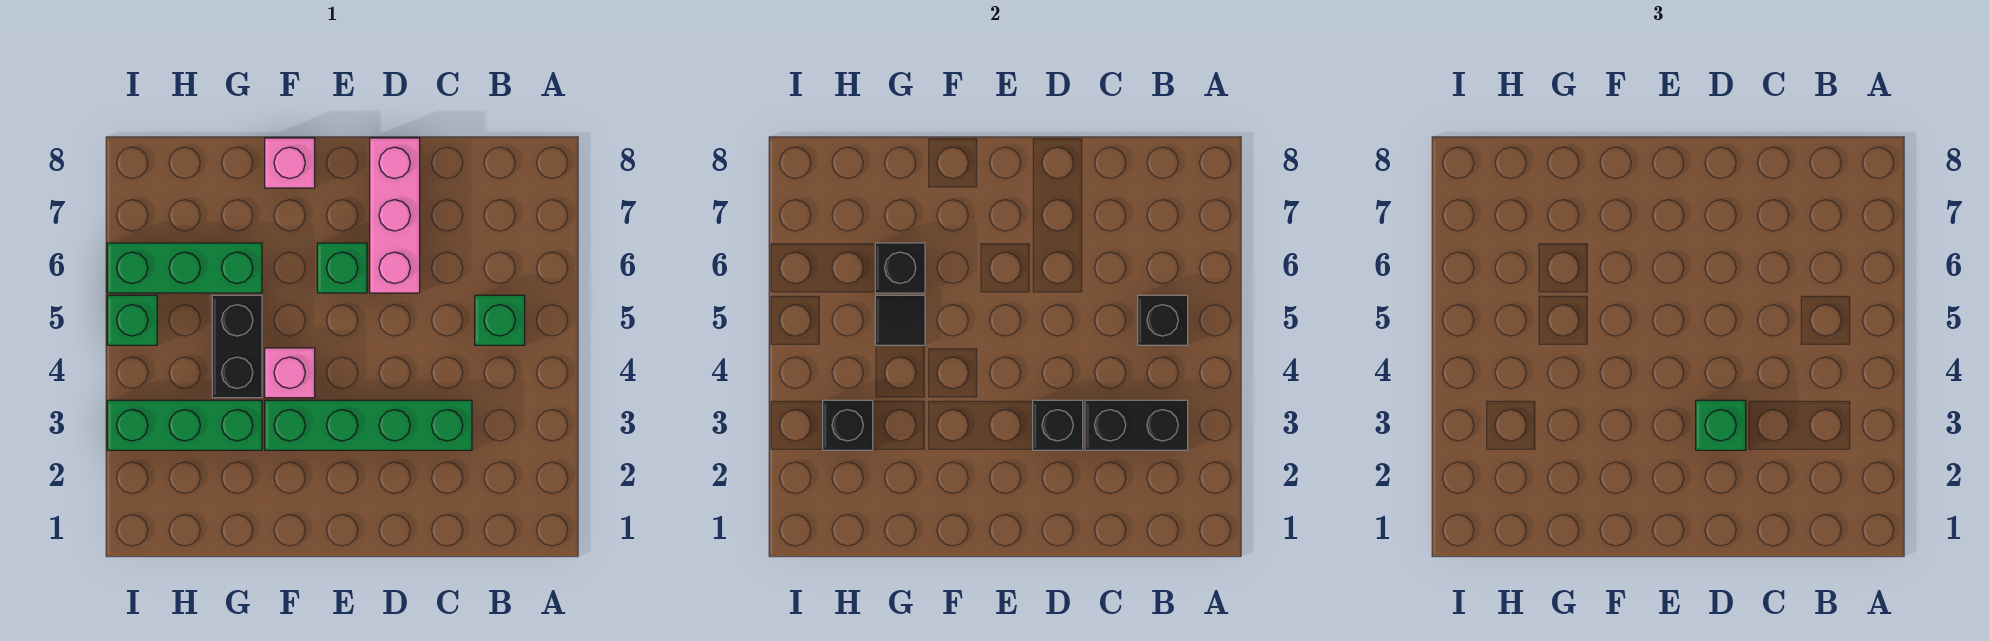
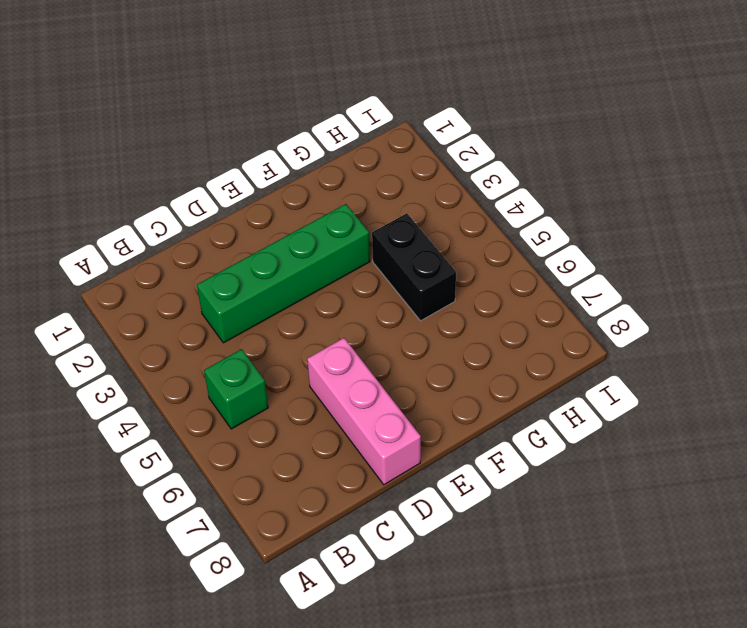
none -> green brick E6 level 1
none -> pink brick F4 level 1
none -> pink brick F8 level 1

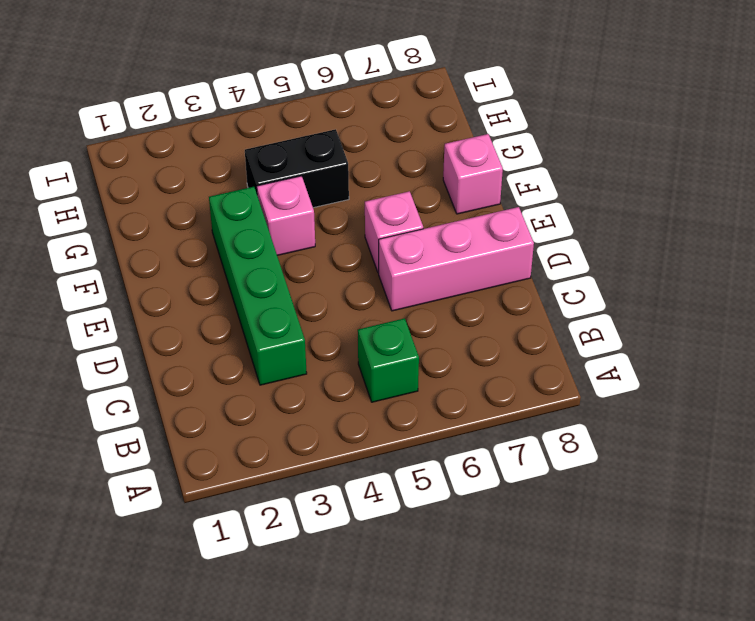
pink brick E6 level 1 -> green brick E6 level 1
none -> green brick G3:I3 level 1
none -> green brick G6:I6 level 1
none -> green brick I5 level 1

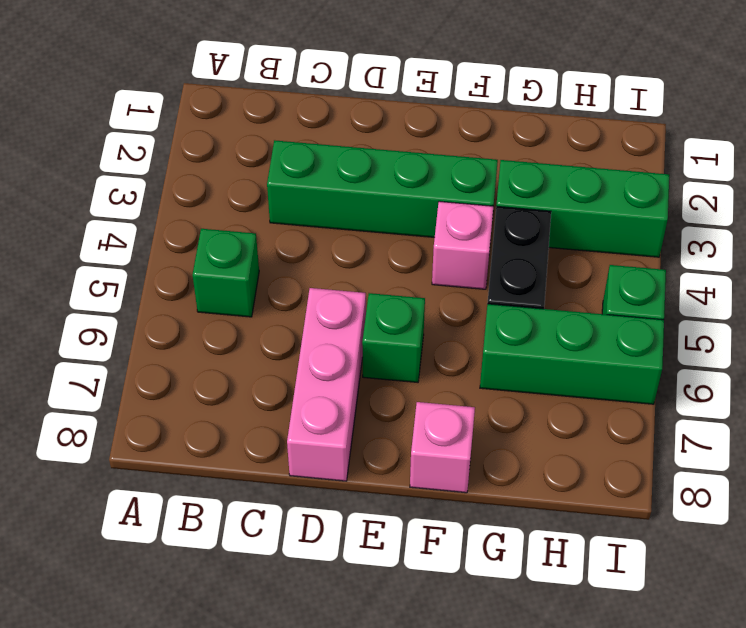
none -> black brick B3:C3 level 2
none -> black brick B5 level 2
none -> black brick D3 level 2

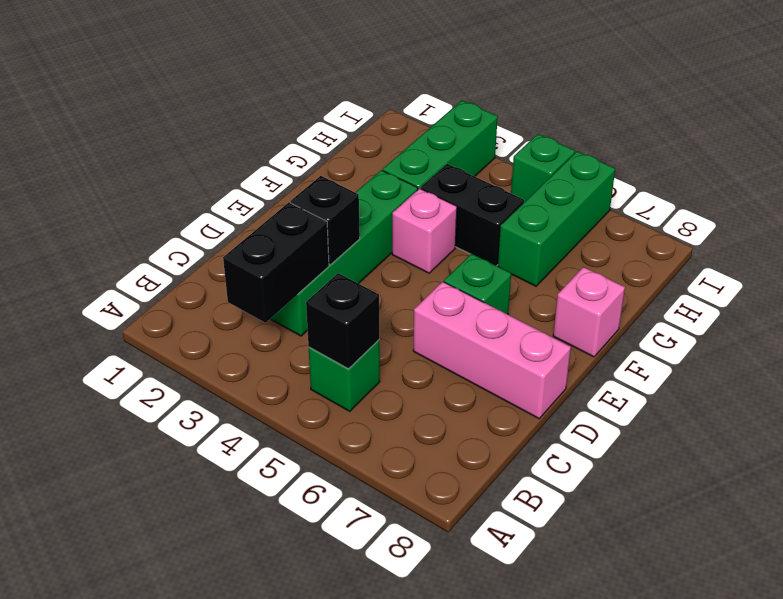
none -> black tile G5 level 2
none -> black brick G6 level 2
none -> black brick H3 level 2

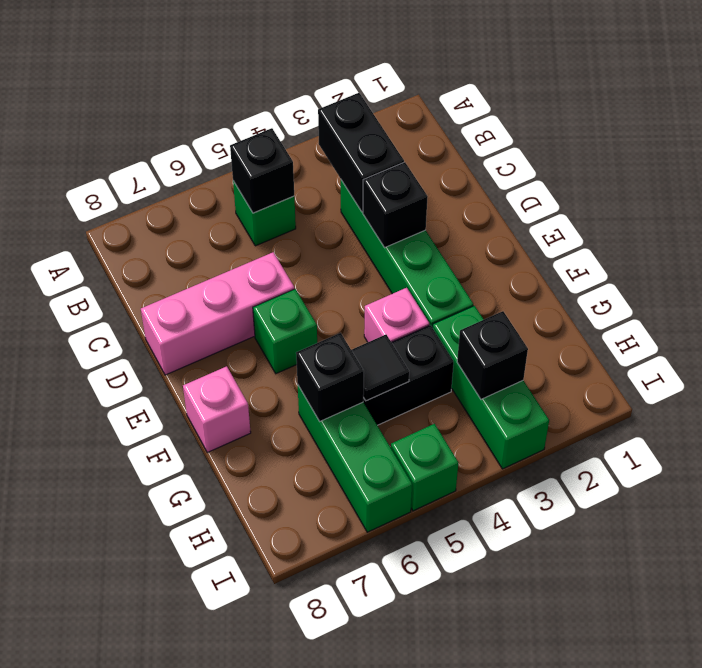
none -> green brick D3 level 3

